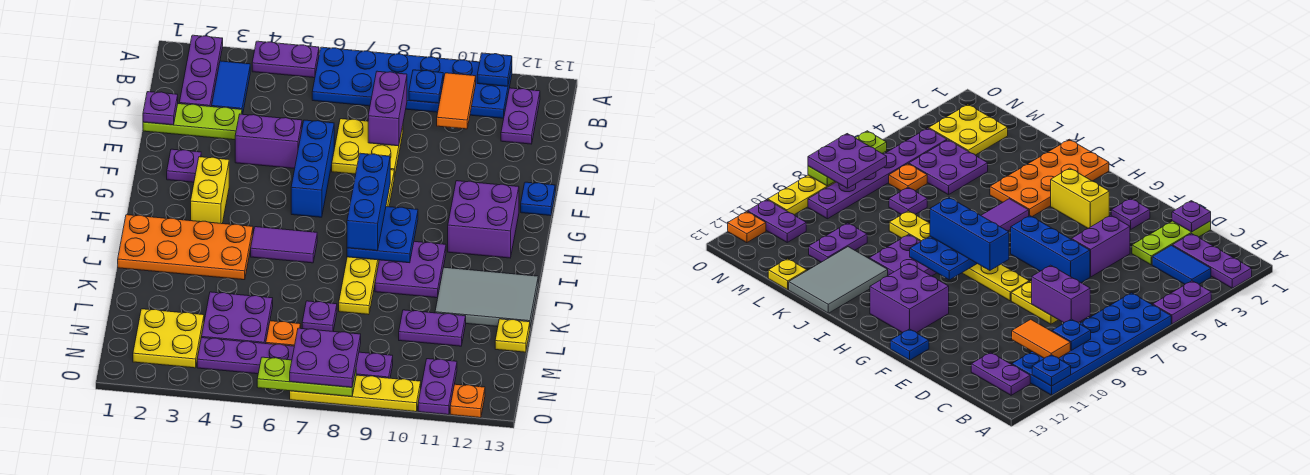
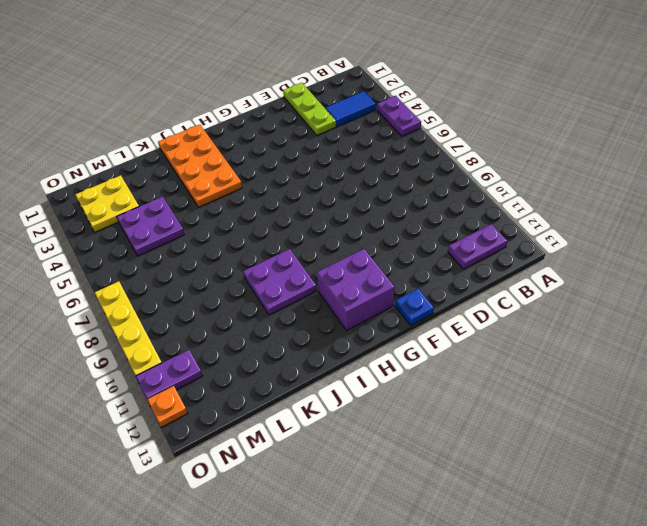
none -> purple plate A2:C2 level 1
none -> blue plate A6:B11 level 1
none -> yellow plate D7:E8 level 1
none -> purple brick E4:E5 level 1

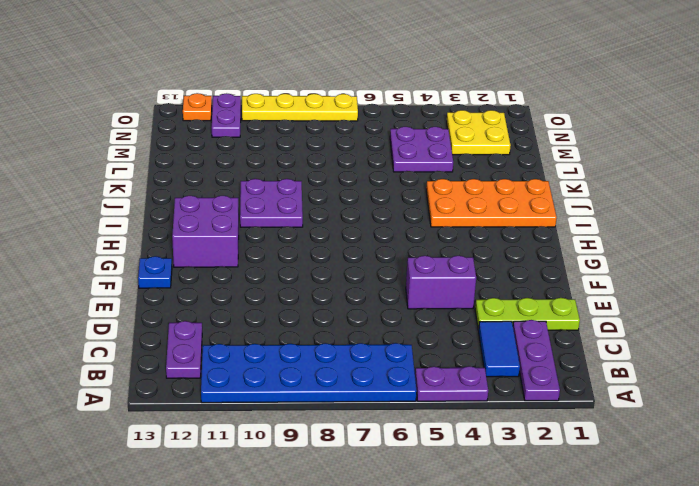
none -> yellow plate D7:E8 level 1
none -> blue brick E6:G6 level 1
none -> purple plate F2 level 1
none -> yellow plate F8:K8 level 1

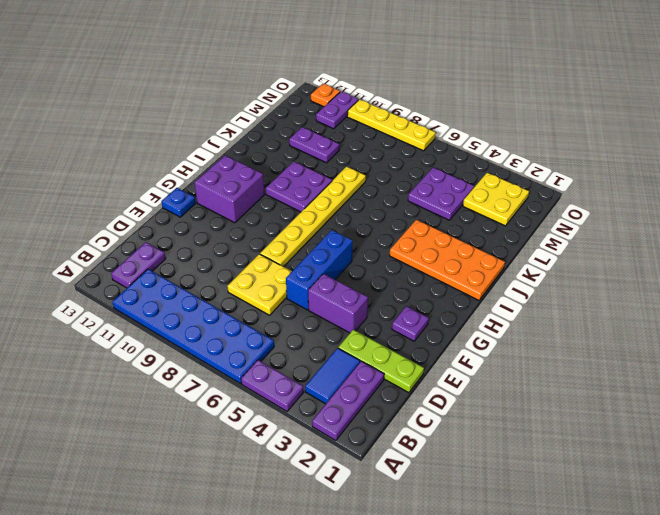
none -> yellow brick G3:H3 level 1
none -> purple tile I5:I6 level 1
none -> grey tile J11:K13 level 1
none -> purple plate L7 level 1

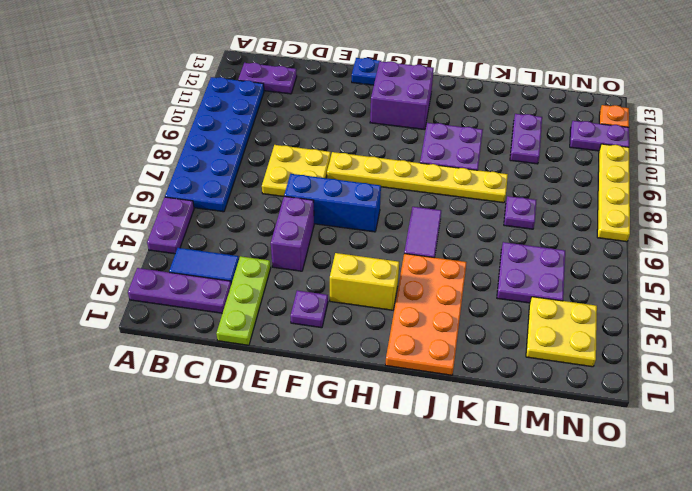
none -> grey tile J11:K13 level 1
none -> yellow plate L13 level 1
none -> orange plate M6 level 1
none -> purple plate N4:N9 level 1

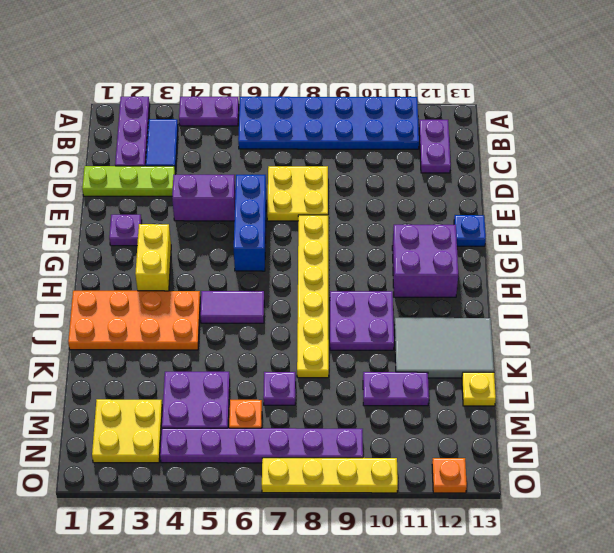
none -> purple plate N11:O11 level 1
none -> blue plate A11 level 2
none -> blue plate B9 level 2
none -> orange tile B10:C10 level 2

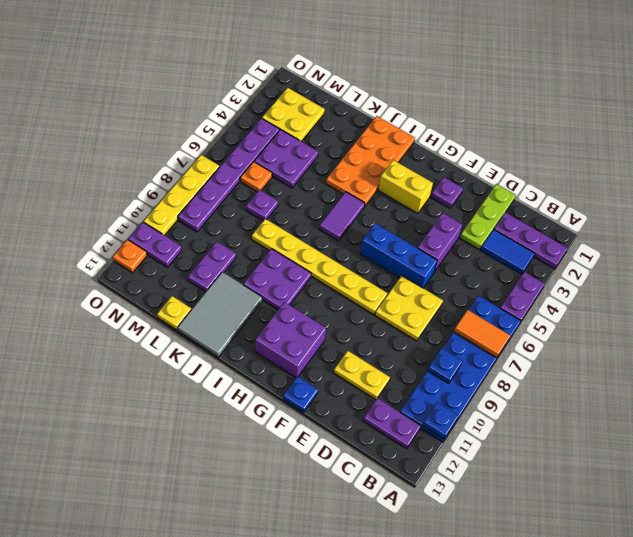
orange tile A7:B7 level 2 -> orange tile B10:C10 level 2
yellow plate D11:E11 level 1 -> none
none -> purple brick C8:D8 level 2
none -> purple plate D1 level 2
none -> blue plate H8:I9 level 2
none -> lime plate O6:O8 level 2

